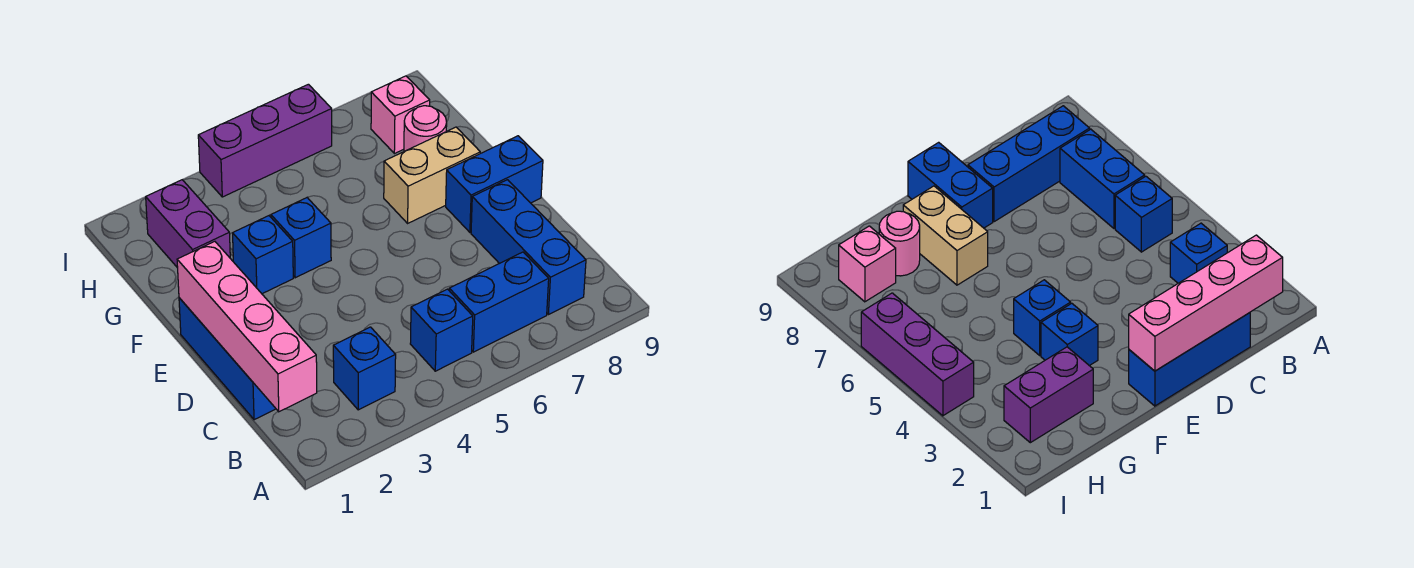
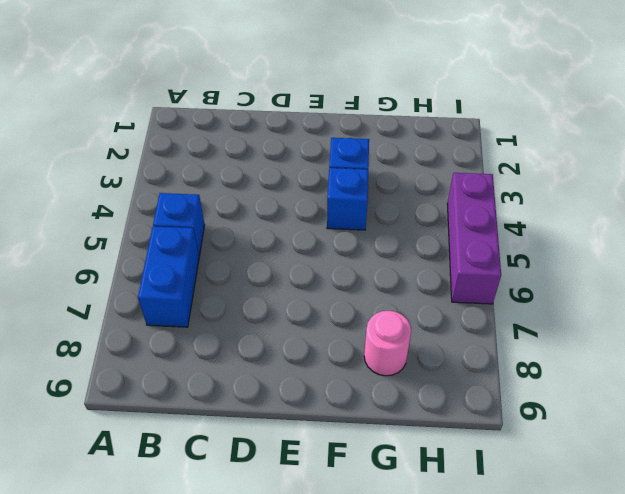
none -> blue brick B3 level 1
none -> blue brick B8:D8 level 1
none -> blue brick C1:E1 level 1

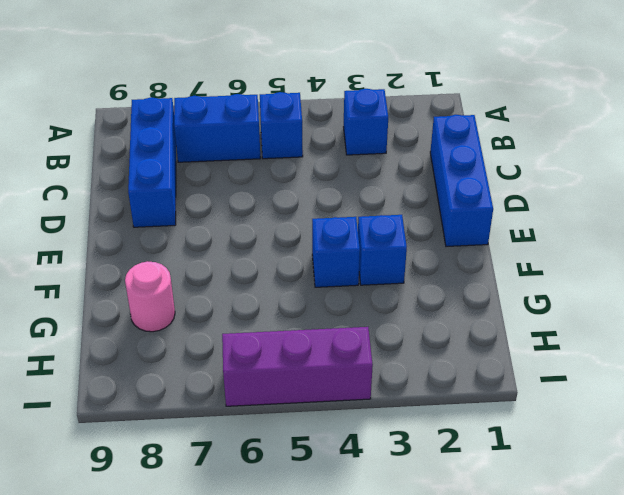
none -> blue brick E8:E9 level 1
none -> tan brick F7:F8 level 1
none -> purple brick G2:H2 level 1

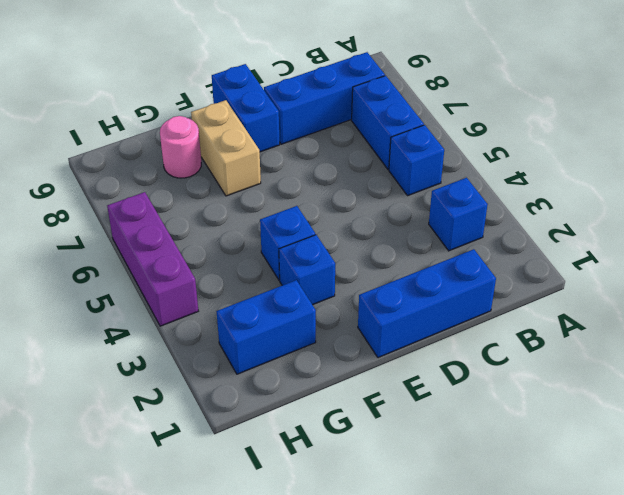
blue brick G2:H2 level 1 -> purple brick G2:H2 level 1
none -> pink brick H8 level 1
none -> pink brick B1:E1 level 2

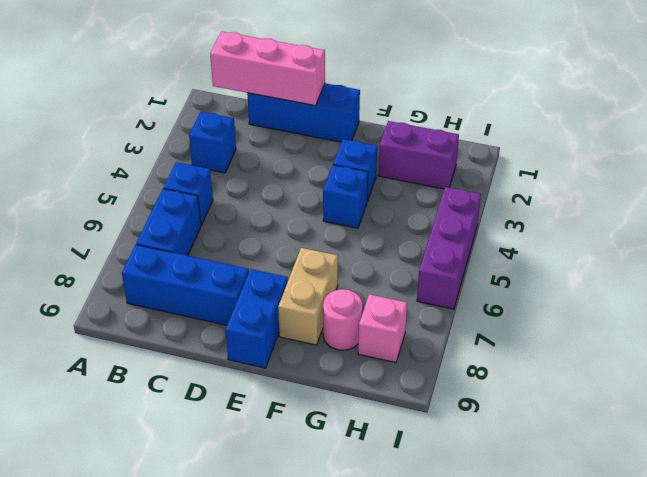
pink brick B1:D1 level 2 -> pink brick B1:E1 level 2

